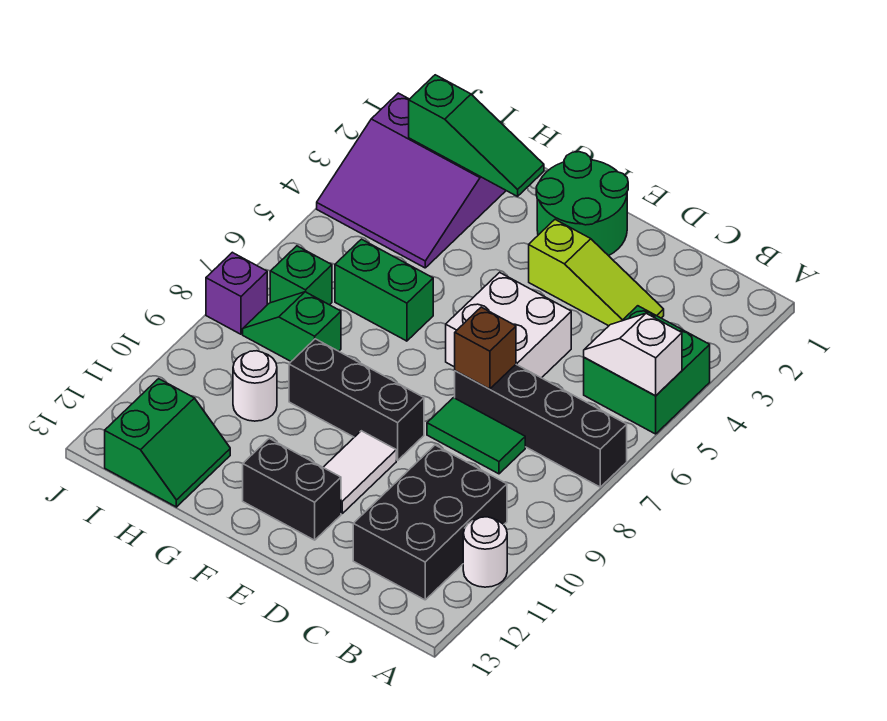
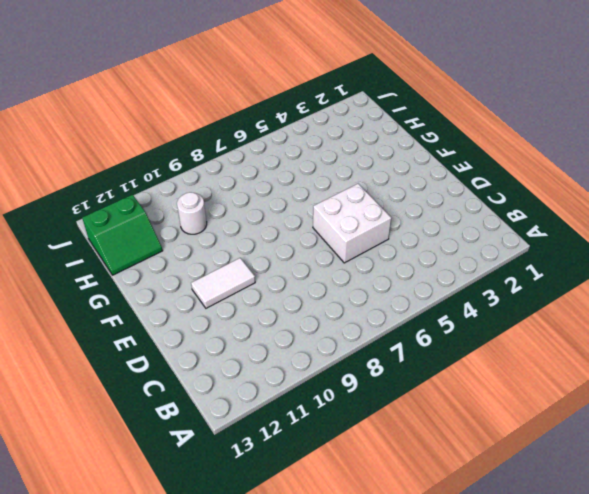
none -> green brick A4:B5 level 1
none -> black brick A7:D7 level 1
none -> white round brick A11 level 1

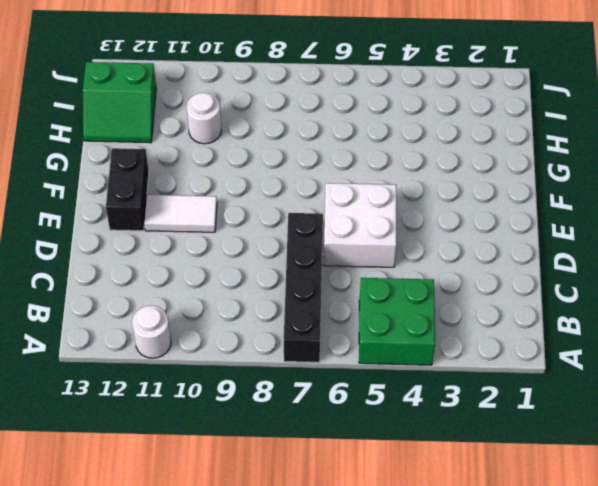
none -> black brick B10:C12 level 1
none -> lime slope C3:E3 level 1 top E
none -> green tile C8:D8 level 1

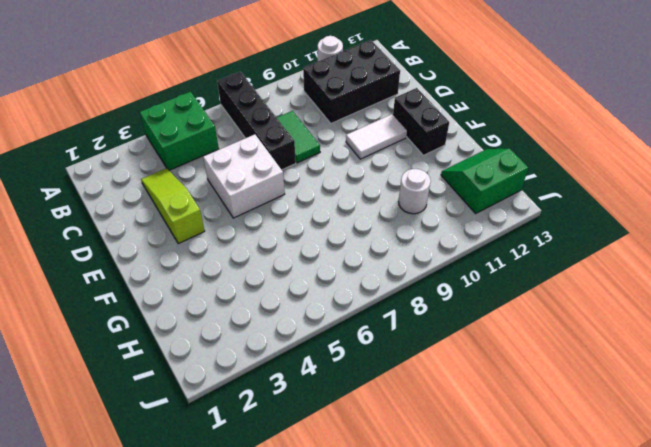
none -> green round brick E1:F2 level 1
none -> black brick E9:G9 level 1
none -> green brick G6:H6 level 1

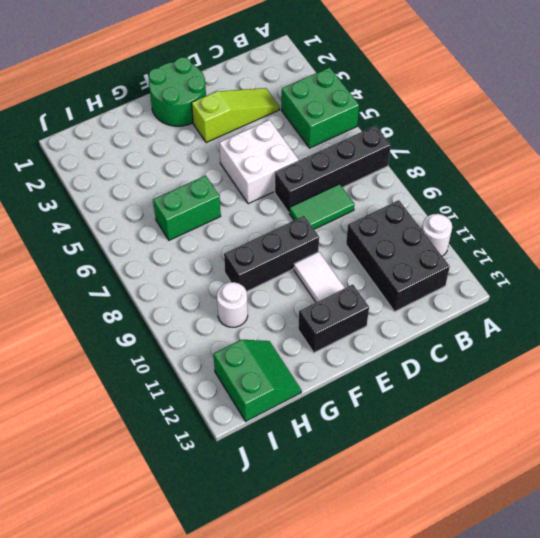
none -> purple slope H2:J4 level 1 top 2
none -> green slope H8:I8 level 1 top H
none -> green brick I7 level 1

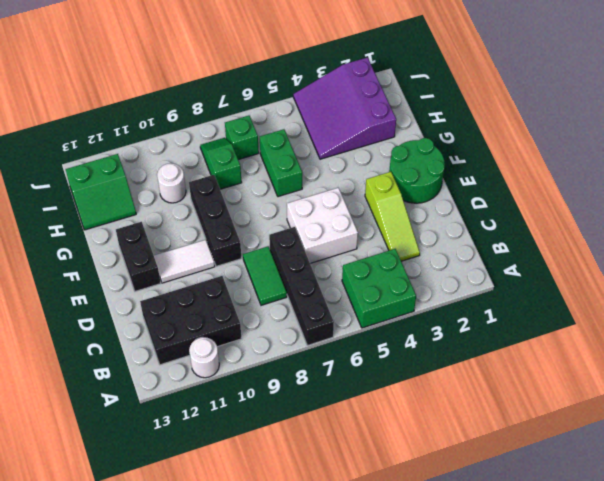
none -> purple brick J8 level 1
none -> white slope A5:B5 level 2 top A
none -> brown brick D7 level 2

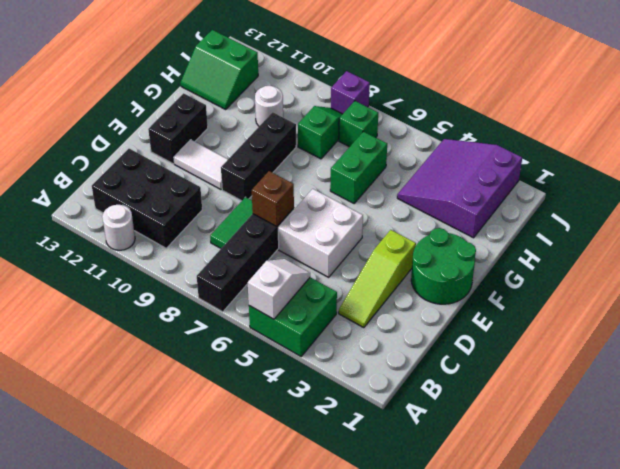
none -> green slope G2:I2 level 2 top I

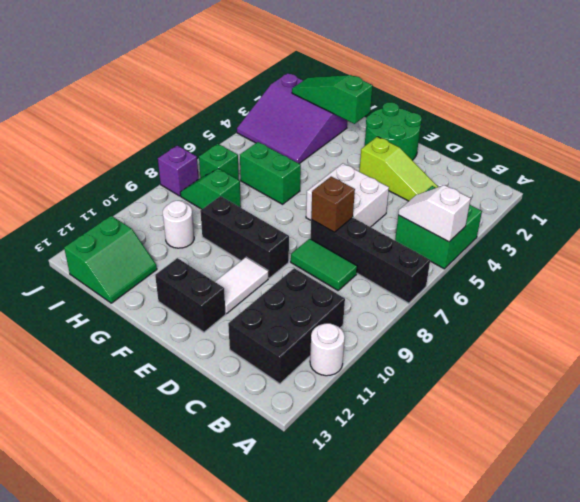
green slope G2:I2 level 2 top G -> green slope G2:I2 level 2 top I

